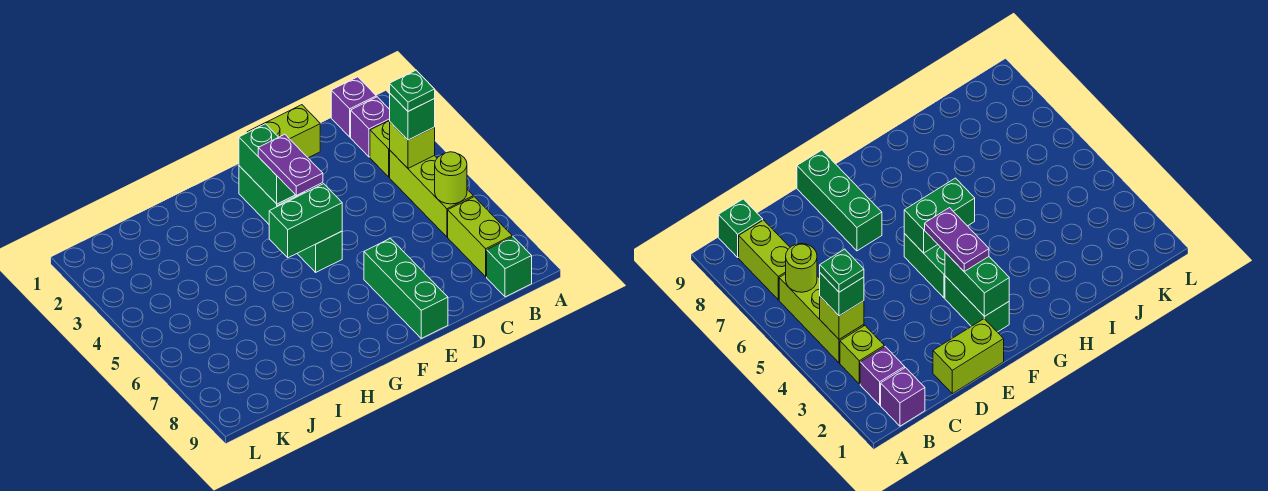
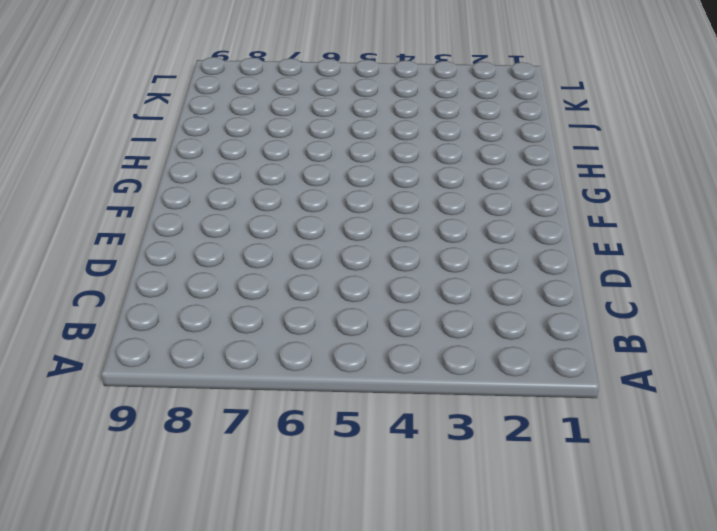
none -> purple brick B1 level 1
none -> purple brick B2 level 1
none -> lime brick B3 level 1

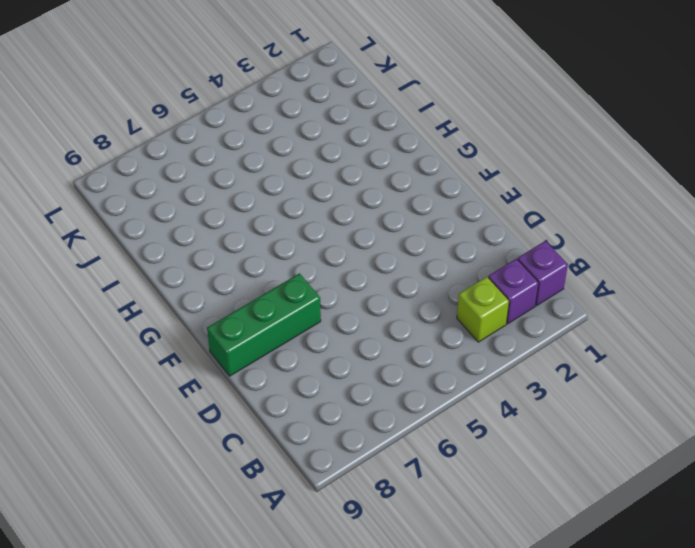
none -> lime brick B4:B6 level 1
none -> lime brick B7:B8 level 1
none -> green brick B9 level 1

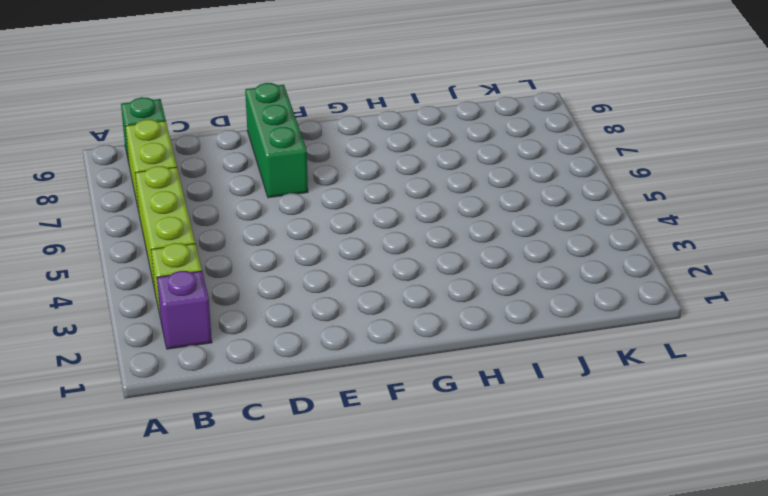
none -> purple brick B1 level 1
none -> lime brick D1:E1 level 1
none -> green brick F2:F3 level 1

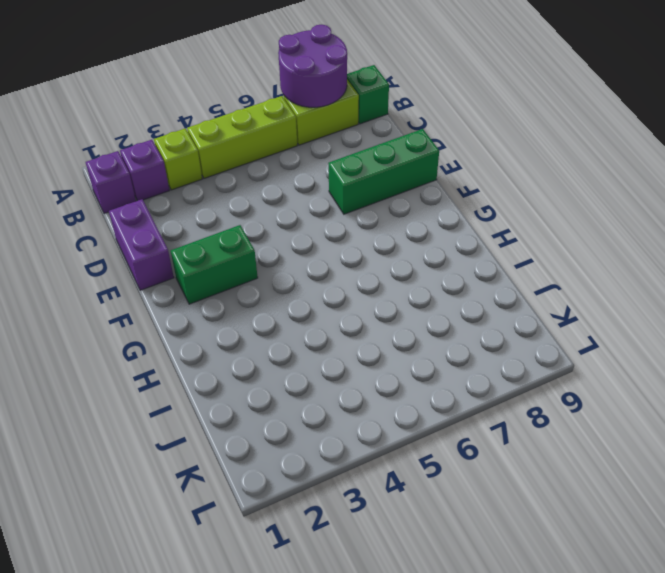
purple round brick A7:B8 level 2 -> none
purple brick D1:E1 level 1 -> lime brick D1:E1 level 1
none -> green brick F4:F5 level 1
none -> lime brick B4 level 2
none -> lime round brick B6 level 2

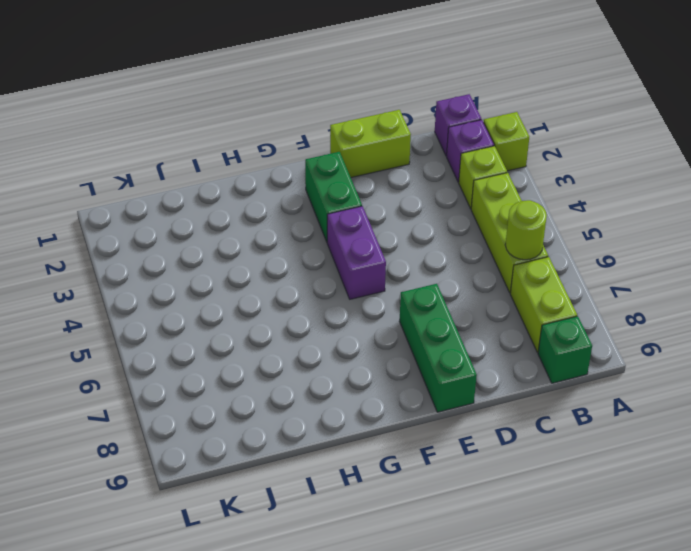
lime brick A2 level 1 -> lime brick B4 level 2
purple brick F4:F5 level 1 -> green brick F4:F5 level 1
none -> green brick F2:F3 level 2
none -> green brick F5:G5 level 2
none -> green brick B4 level 3

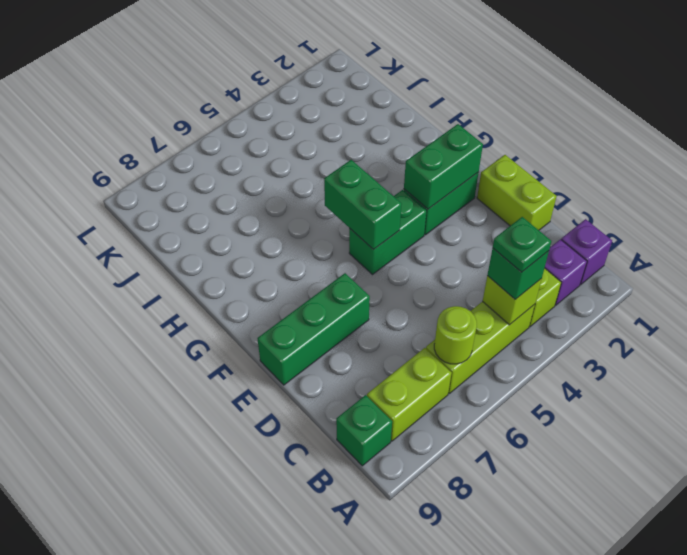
none -> purple plate F3:F4 level 3

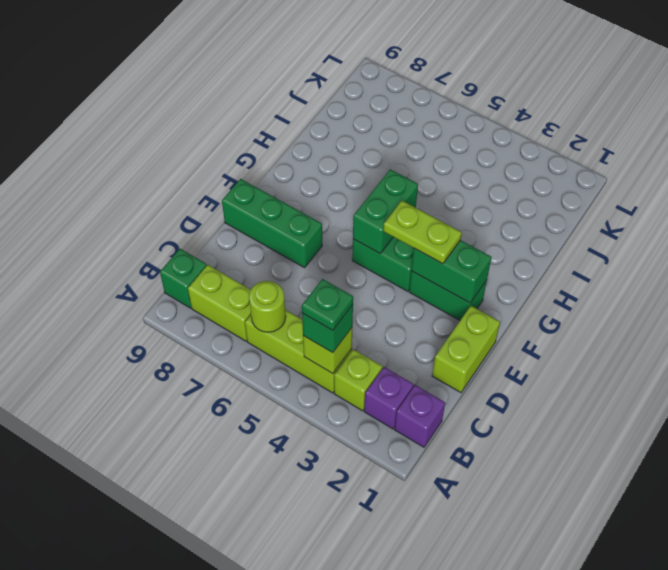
lime plate F3:F4 level 3 -> purple plate F3:F4 level 3

